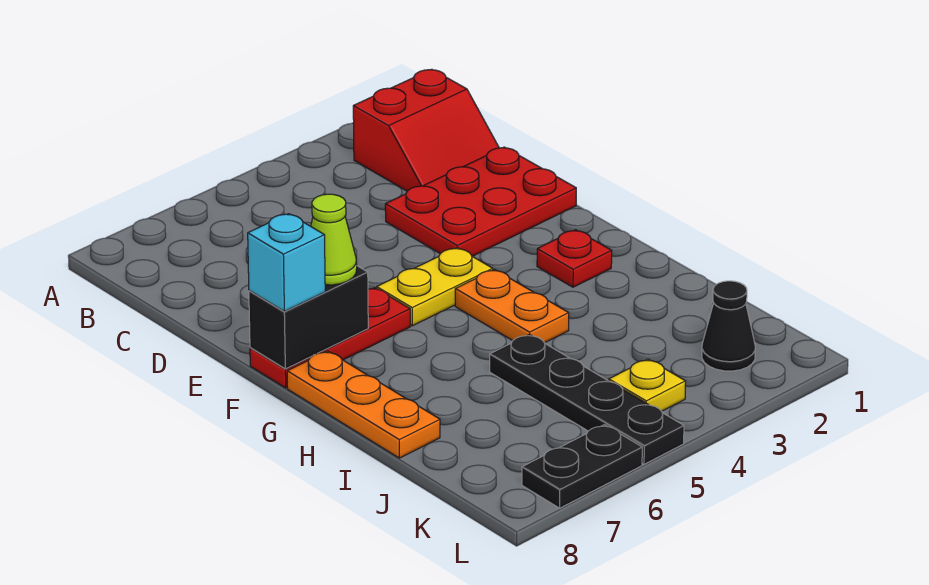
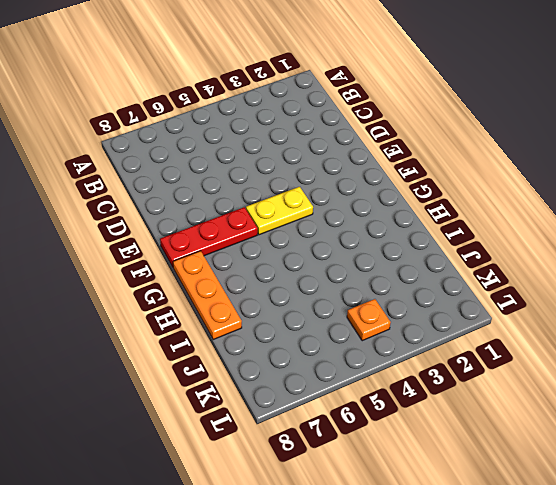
orange plate K4 level 1 -> yellow plate K4 level 1
none -> red slope B1:C2 level 1 top B
none -> red plate D1:E3 level 1
none -> red plate G2 level 1

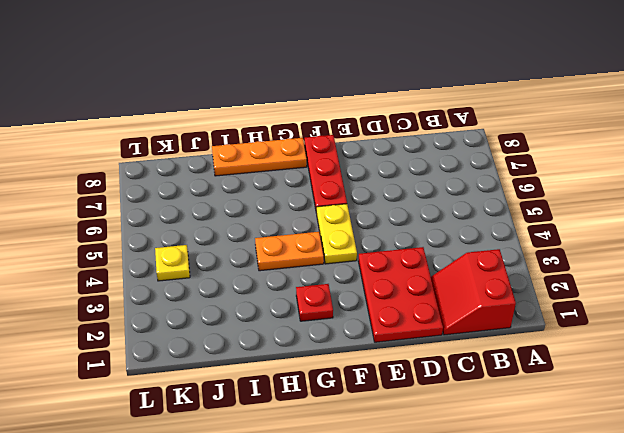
none -> black plate I5:L5 level 1
none -> black cone K2 level 1
none -> black plate L6:L7 level 1

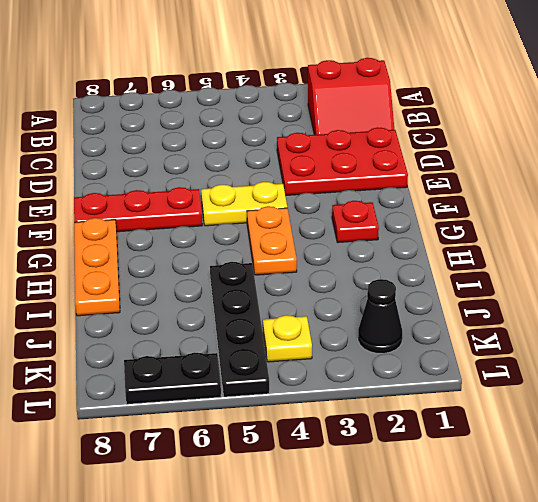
none -> black brick F7:F8 level 2
none -> lime cone F7 level 3
none -> cyan brick F8 level 3

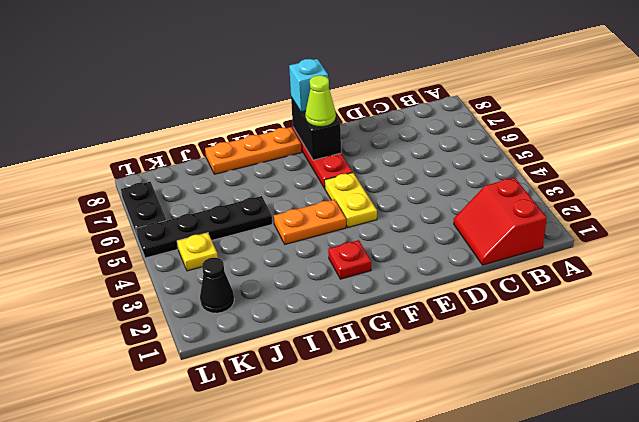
none -> red plate D1:E3 level 1

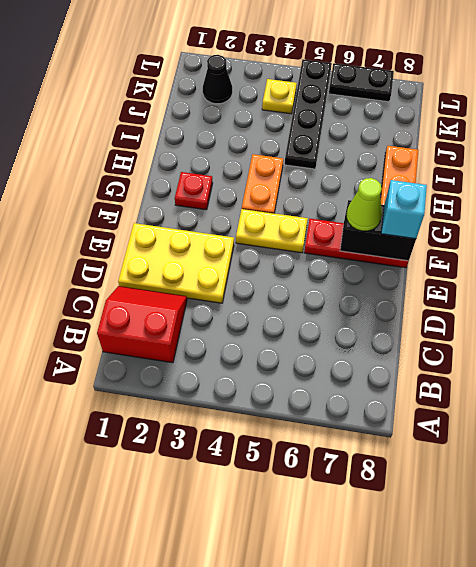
yellow plate D1:E3 level 1 -> red plate D1:E3 level 1

